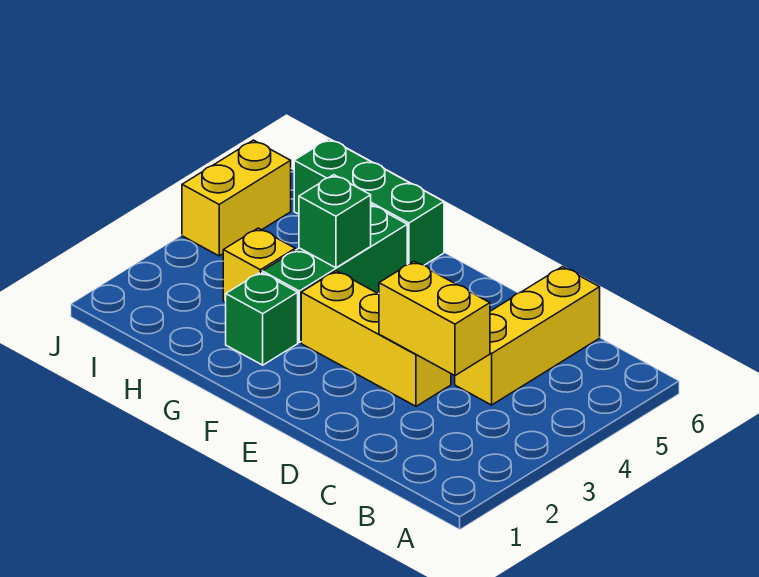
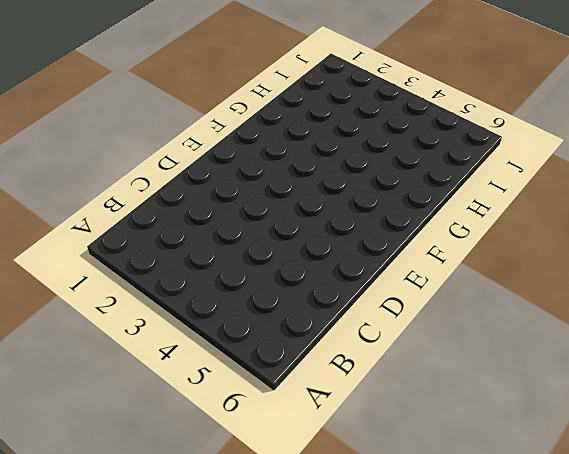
none -> yellow brick C4:C6 level 1
none -> yellow brick D3:F3 level 1

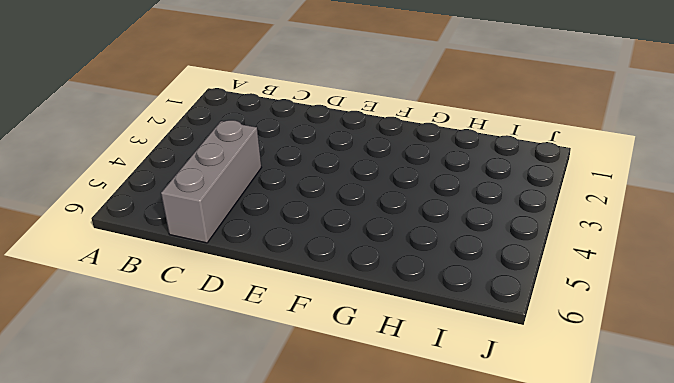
grey brick C4:C6 level 1 -> yellow brick C4:C6 level 1
none -> yellow brick D3:F3 level 1
none -> green brick G2 level 1

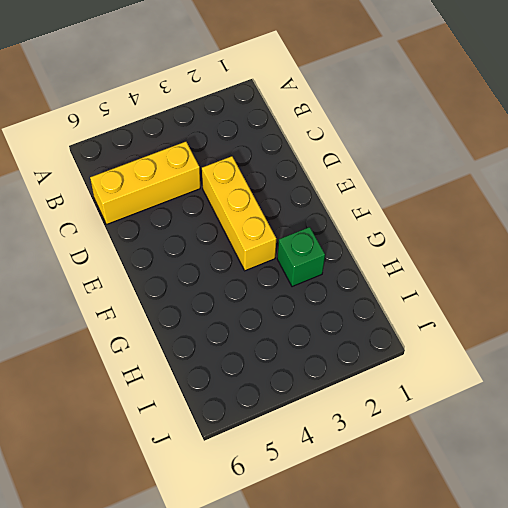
none -> green brick G3:G5 level 1
none -> green brick G6:I6 level 1

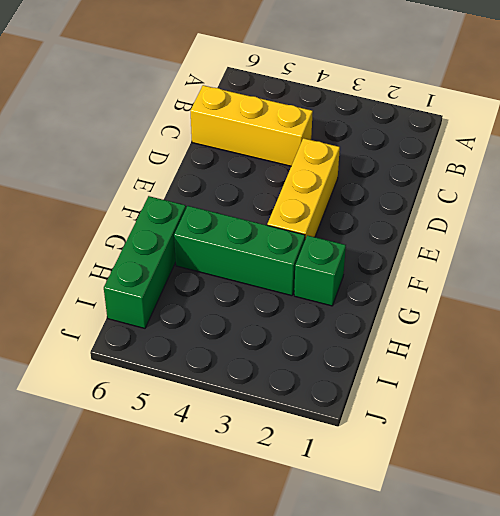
none -> yellow brick H3 level 1
none -> yellow brick J4:J5 level 1

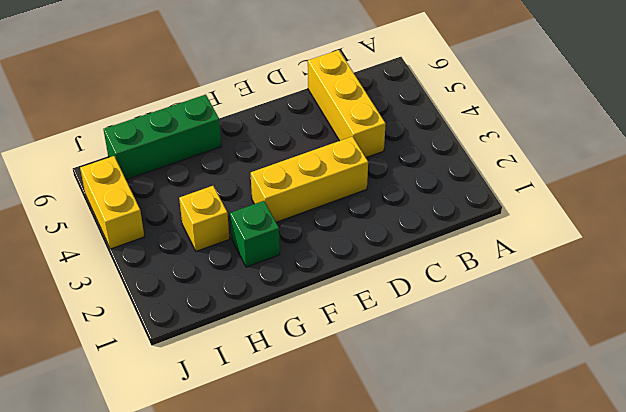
none -> green brick G3:G5 level 1
none -> yellow brick C3:D3 level 2

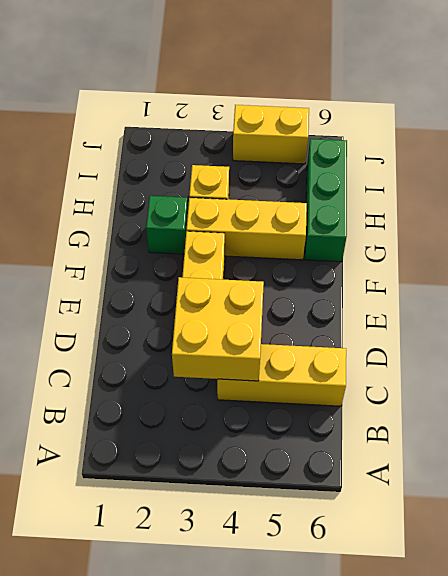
yellow brick C3:D4 level 2 -> yellow brick C3:D3 level 2
yellow brick G3:G5 level 1 -> green brick G3:G5 level 1
none -> green brick G4 level 2

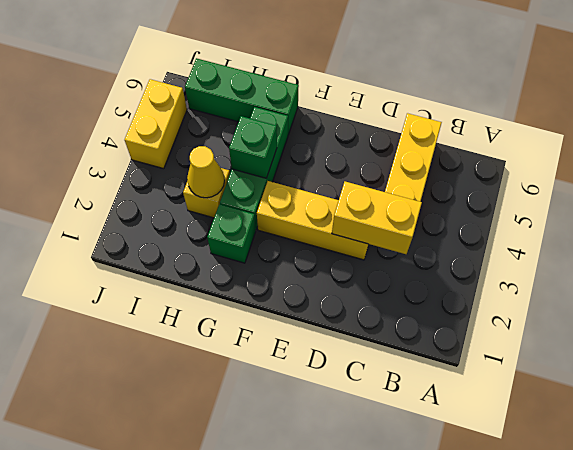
yellow cone H3 level 2 -> none

